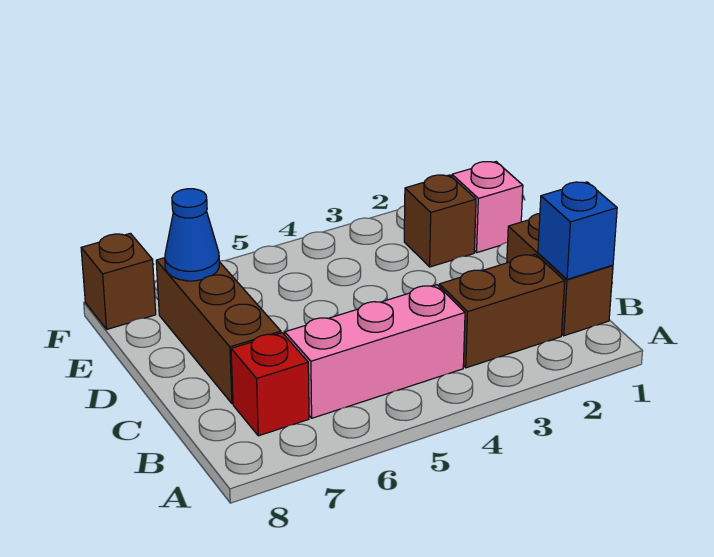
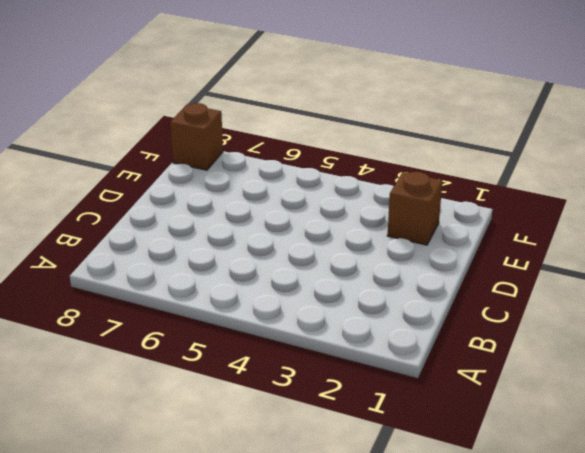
none -> brown brick B1:C1 level 1
none -> brown brick B2:B3 level 1

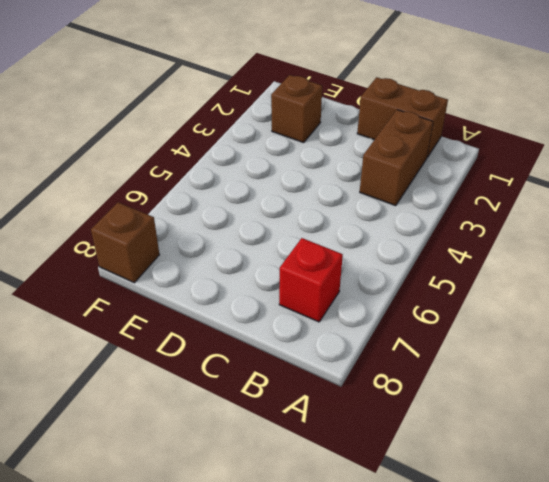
none -> pink brick B4:B6 level 1
none -> brown brick C7:E7 level 1

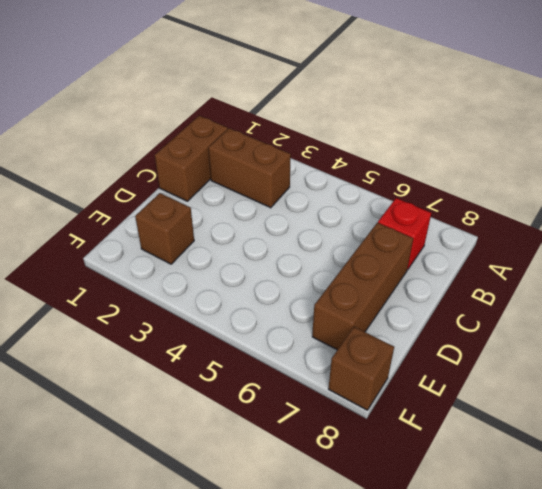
none -> pink brick B4:B6 level 1
none -> pink brick E1 level 1

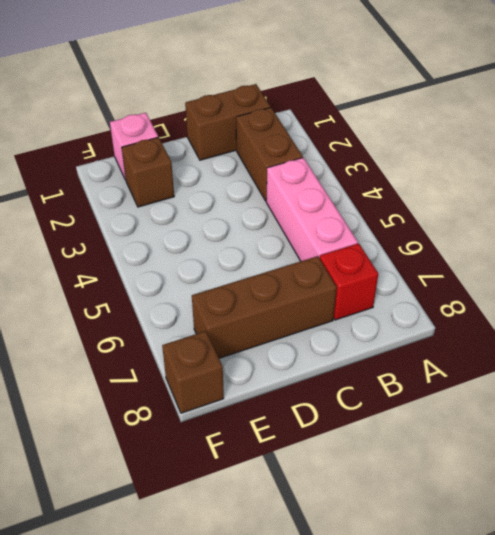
none -> blue brick B1 level 2
none -> blue cone E7 level 2

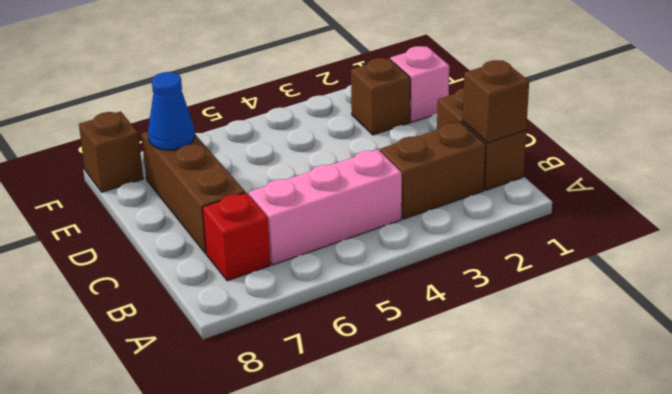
brown brick B1 level 2 -> blue brick B1 level 2

